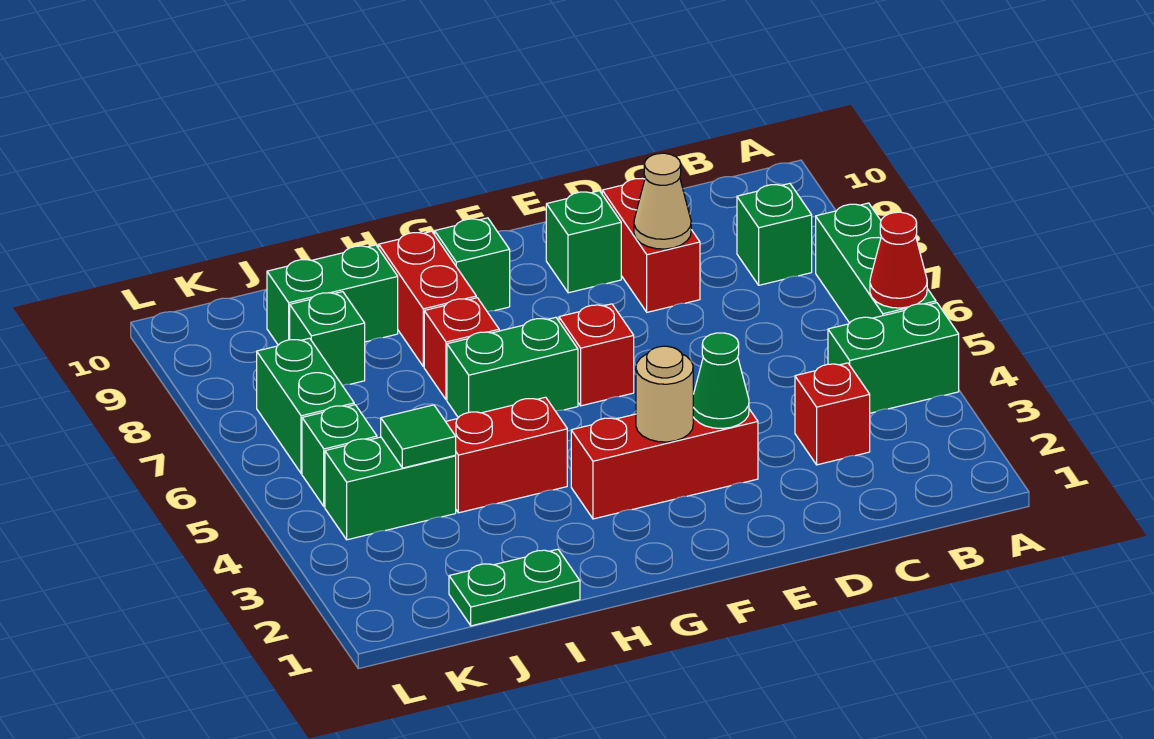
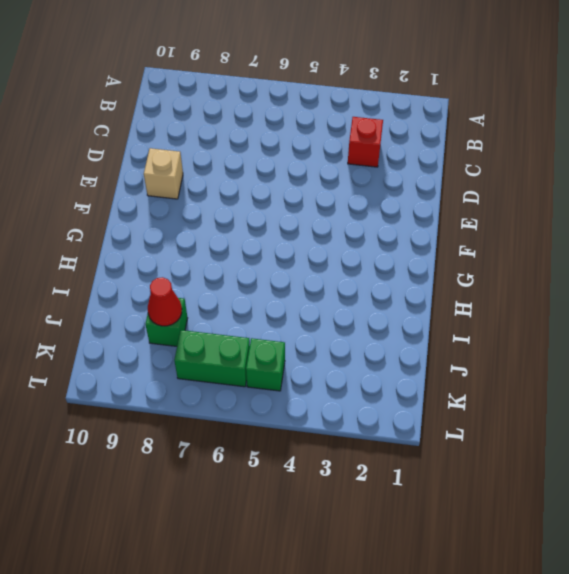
tan brick E9 level 1 -> green brick E9 level 1
red cone J8 level 2 -> red cone A5 level 2
none -> green brick A4:B4 level 1
none -> green brick A5:A7 level 1
none -> green brick B8 level 1

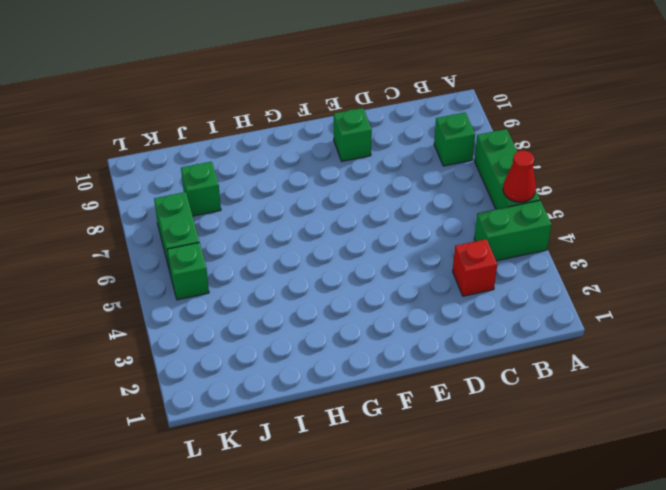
none -> red brick D8:D9 level 1
none -> red brick E3:G3 level 1
none -> red brick F6 level 1

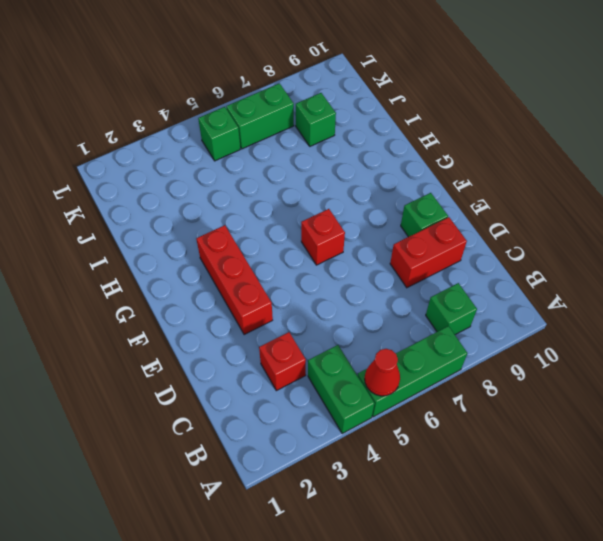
none -> green brick G6:H6 level 1
none -> green brick G9 level 1
none -> red brick H4:I4 level 1

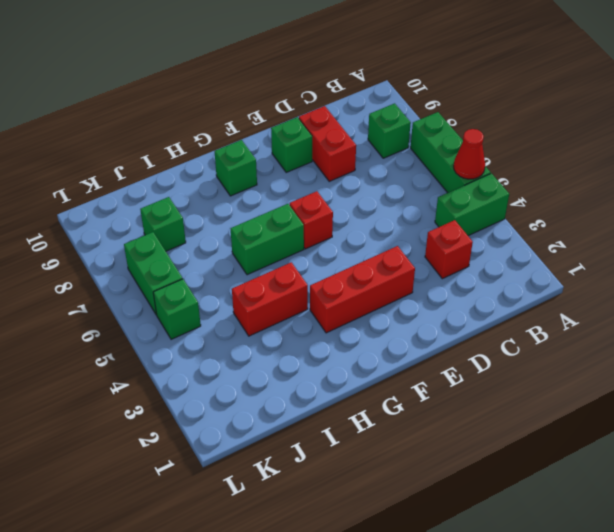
none -> red brick H7 level 1
none -> red brick H8:H9 level 1
none -> green plate I1:J1 level 1

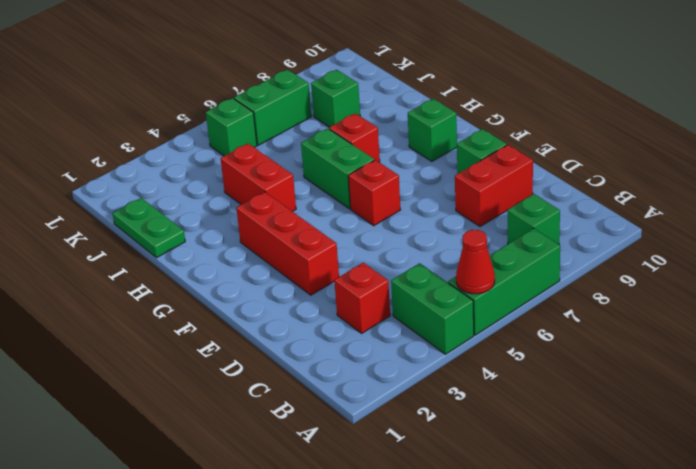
none -> red brick H8:H9 level 1
none -> green brick I9:J9 level 1
none -> green brick J4:K4 level 1

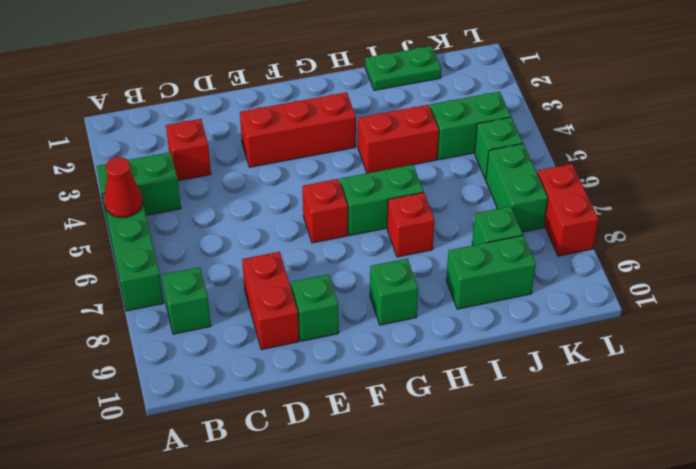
red brick L7:L8 level 1 -> red brick H8:H9 level 1
none -> tan cone D8 level 2
none -> green cone E3 level 2
none -> tan round brick F3 level 2

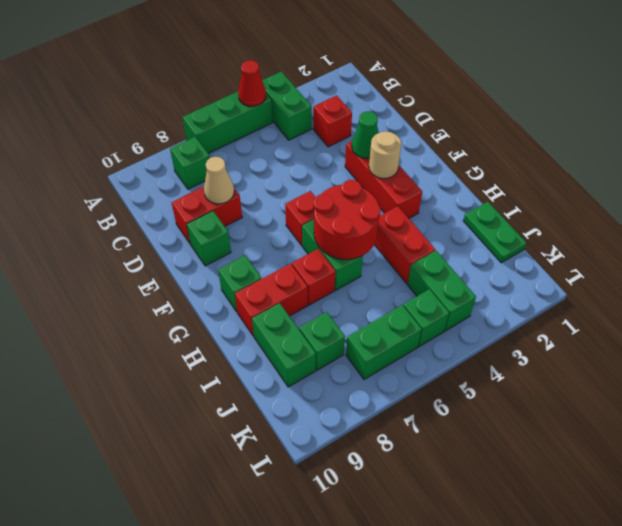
red round brick G5:H6 level 2 -> none
none -> green tile J4 level 2

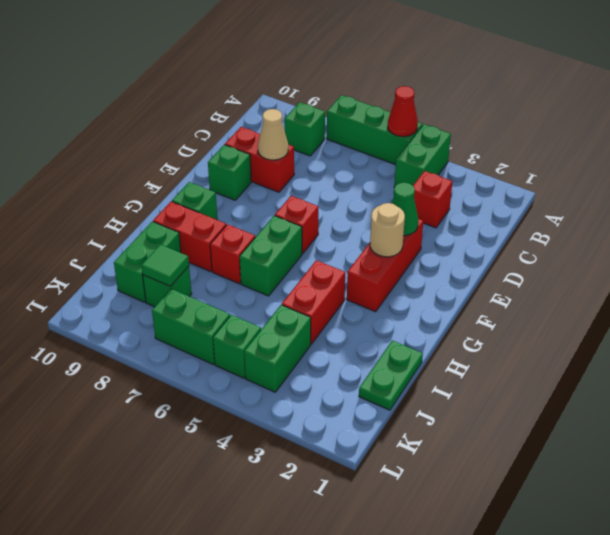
green tile J8 level 2 -> green tile J4 level 2

